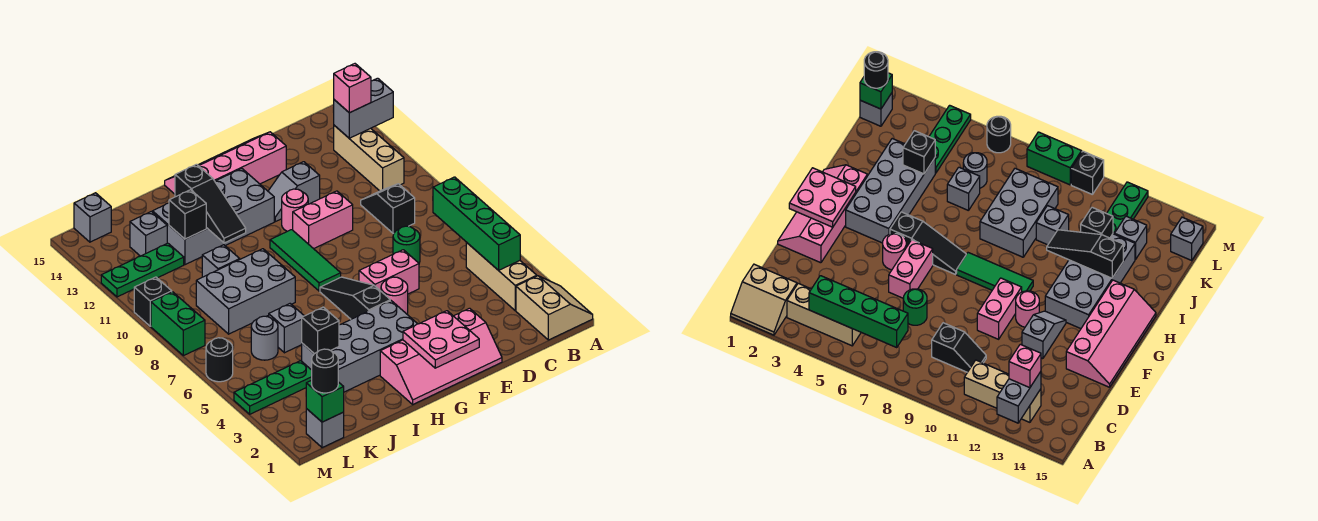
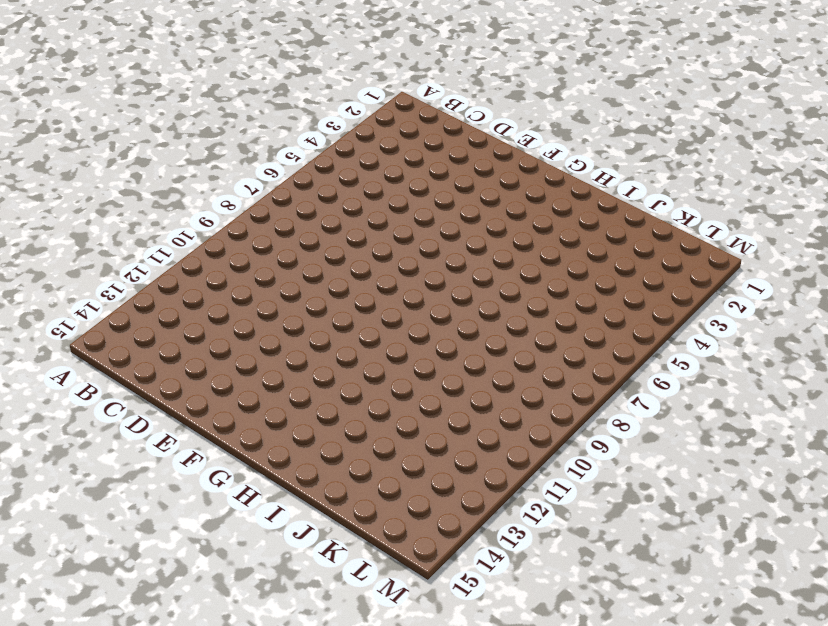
none -> tan slope A1:B2 level 1 top B
none -> tan brick B3:B5 level 1
none -> tan brick B11:B13 level 1
none -> black slope C9:C10 level 1 top 9

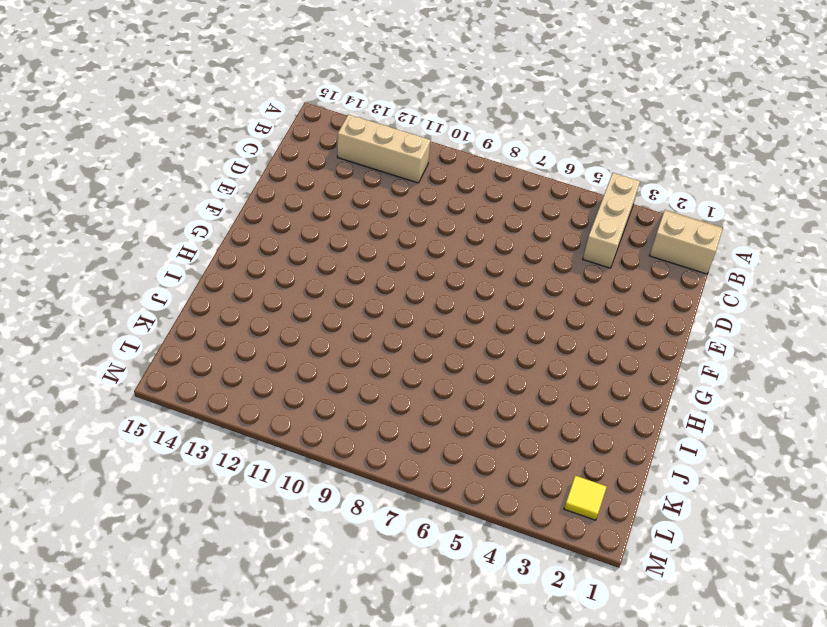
tan brick A4:C4 level 1 -> tan brick B3:B5 level 1
yellow tile L2 level 1 -> none
none -> black slope C9:C10 level 1 top 9
none -> green round brick D7 level 1
none -> pink slope E1:H2 level 1 top 2
none -> pink brick E6:F6 level 1

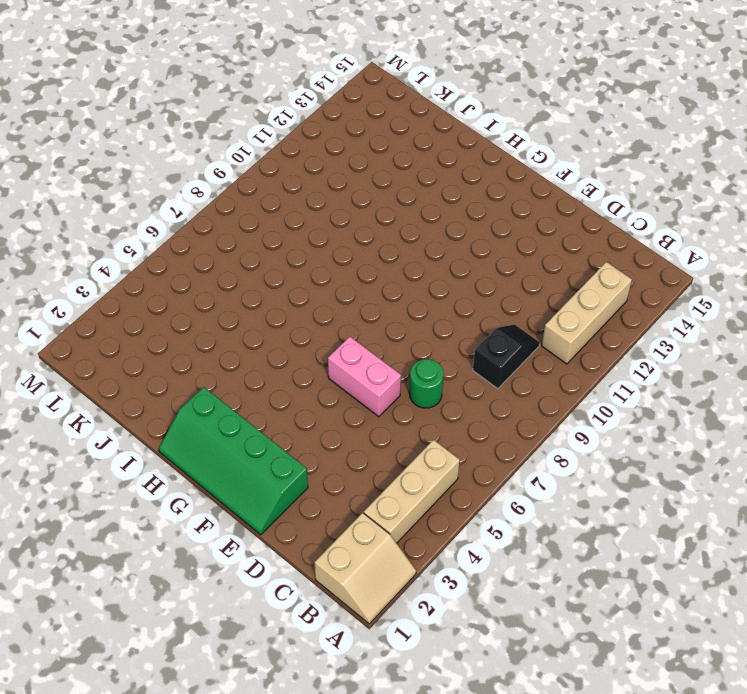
green slope E1:H2 level 1 top 2 -> pink slope E1:H2 level 1 top 2
none -> pink brick E10:F10 level 1
none -> grey slope E12:F12 level 1 top E
none -> pink slope E14:H15 level 1 top 14
none -> pink round brick F5 level 1

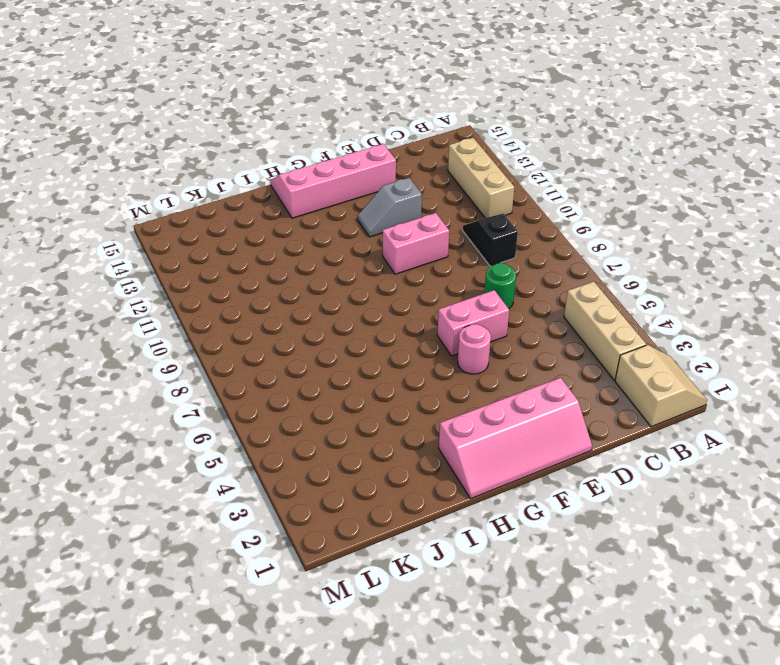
none -> pink round brick F11 level 1
none -> grey brick G3:J4 level 1
none -> black slope G5:G7 level 1 top 5
none -> green tile G8:G10 level 1

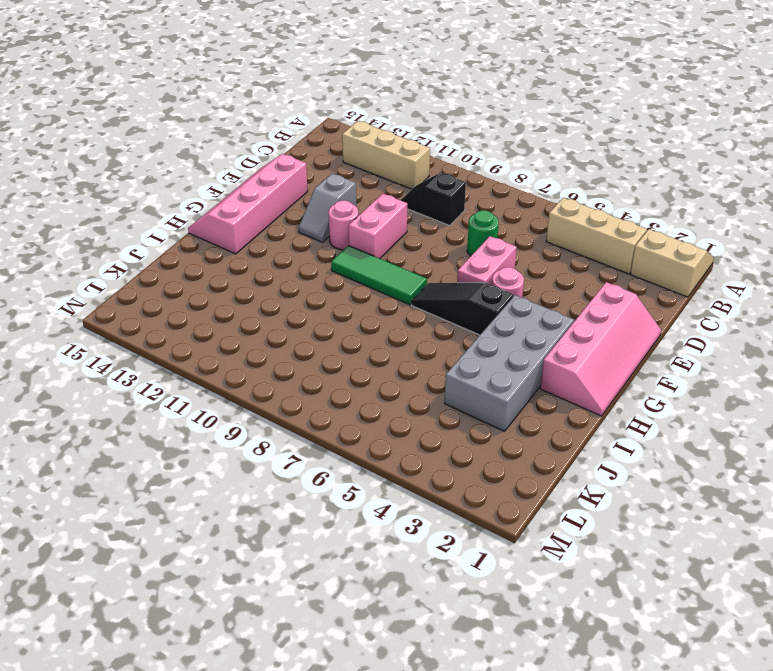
none -> grey brick G12:J13 level 1
none -> grey brick I8:K9 level 1
none -> grey brick J6 level 1
none -> grey brick J10 level 1

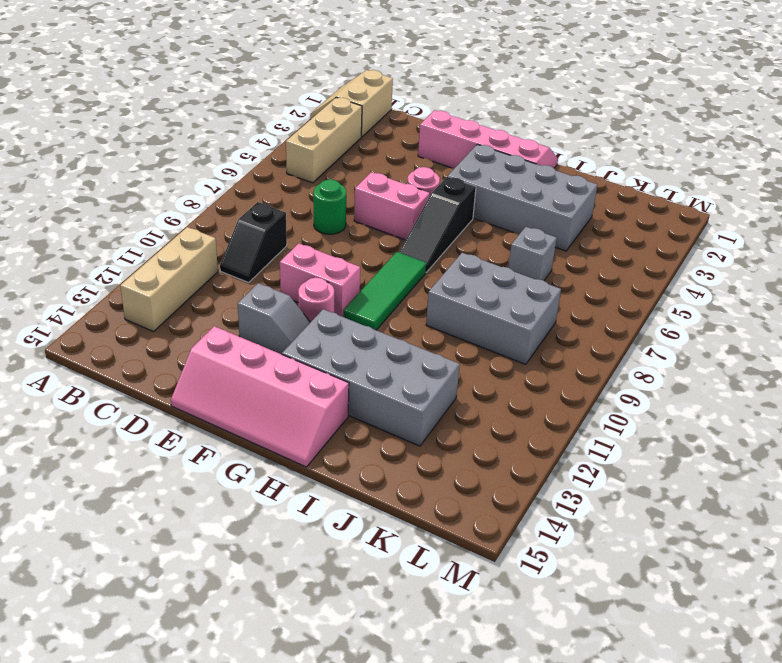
none -> grey brick J10 level 1
none -> green plate K4:M4 level 1
none -> grey round brick K6 level 1
none -> green plate K12:M12 level 1

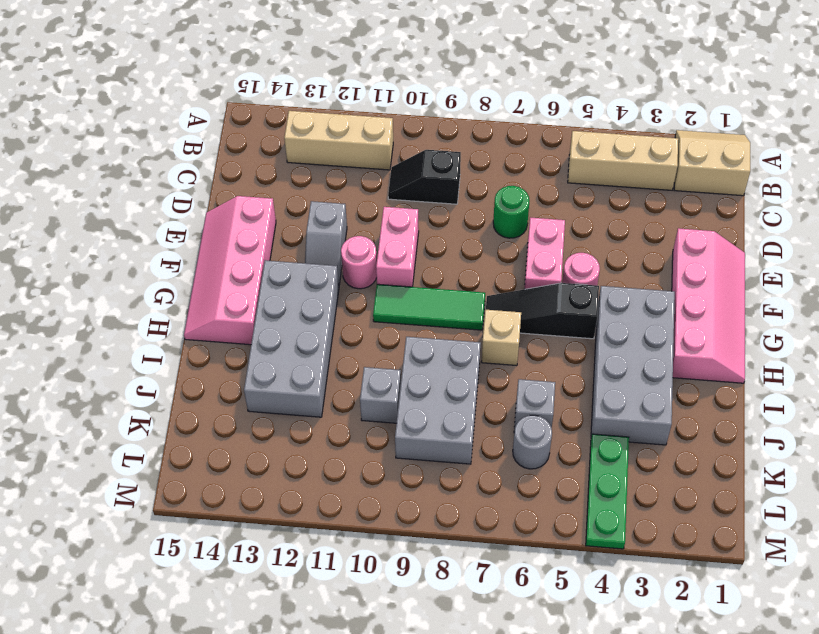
tan brick H7 level 1 -> none
none -> green plate K12:M12 level 1
none -> grey brick K13 level 1
none -> grey brick L1 level 1
none -> grey brick L15 level 1

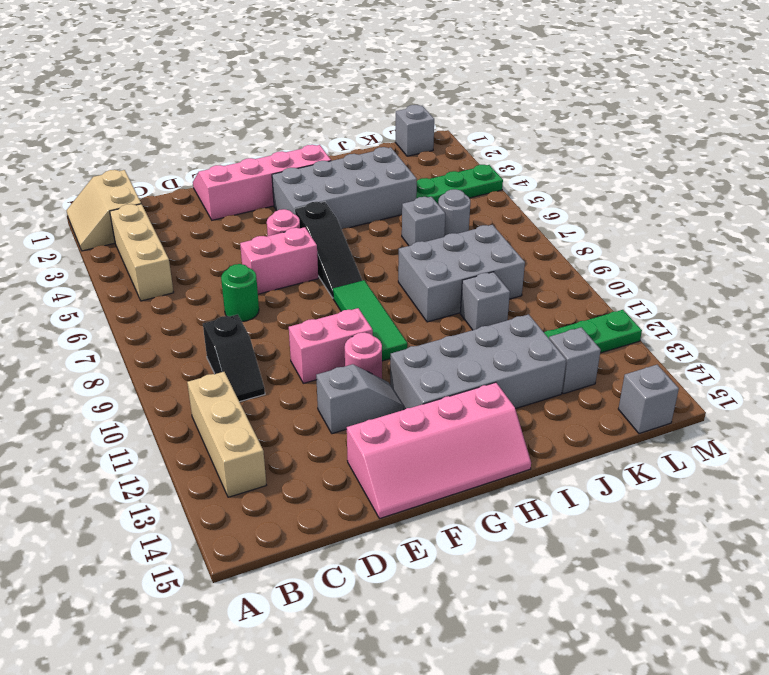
none -> black round brick M6 level 1
none -> green brick M8:M9 level 1
none -> black brick M10 level 1
none -> grey brick A13:B13 level 2

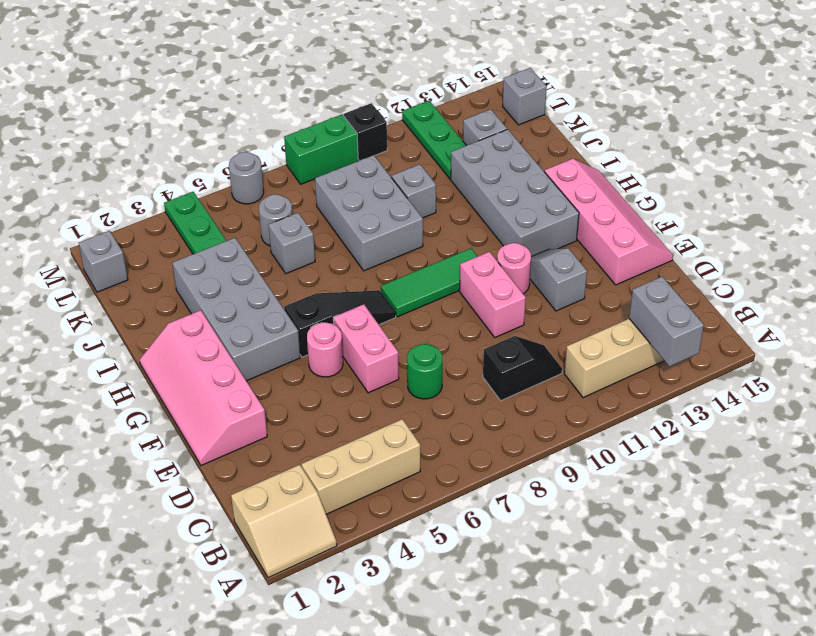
grey round brick M6 level 1 -> black round brick M6 level 1
none -> green brick B4:B7 level 2
none -> pink plate F1:G2 level 2
none -> black slope I11:I13 level 2 top 13
none -> black brick J4 level 2

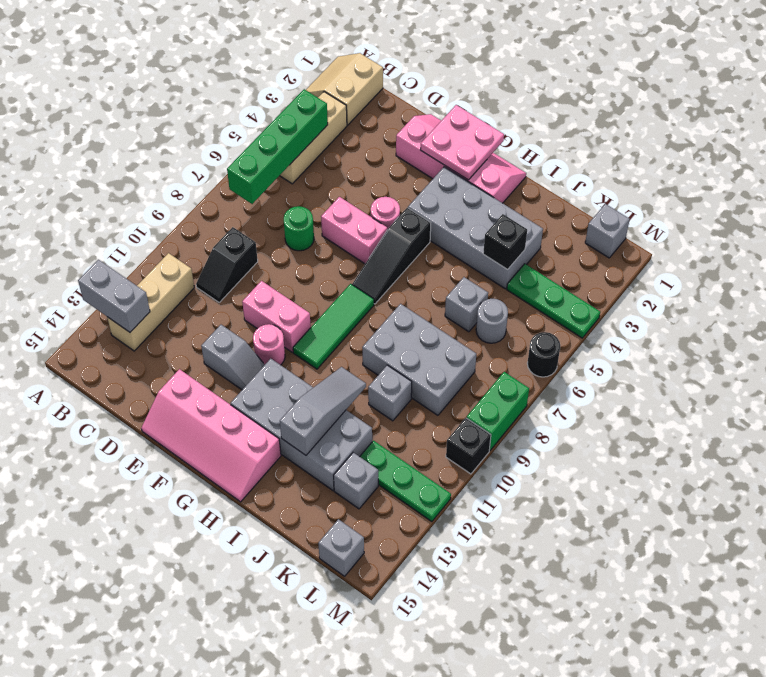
grey slope I11:I13 level 2 top 13 -> black slope I11:I13 level 2 top 13
none -> black brick J12 level 2
none -> green brick L1 level 2
none -> pink brick B13 level 3
none -> black round brick L1 level 3

